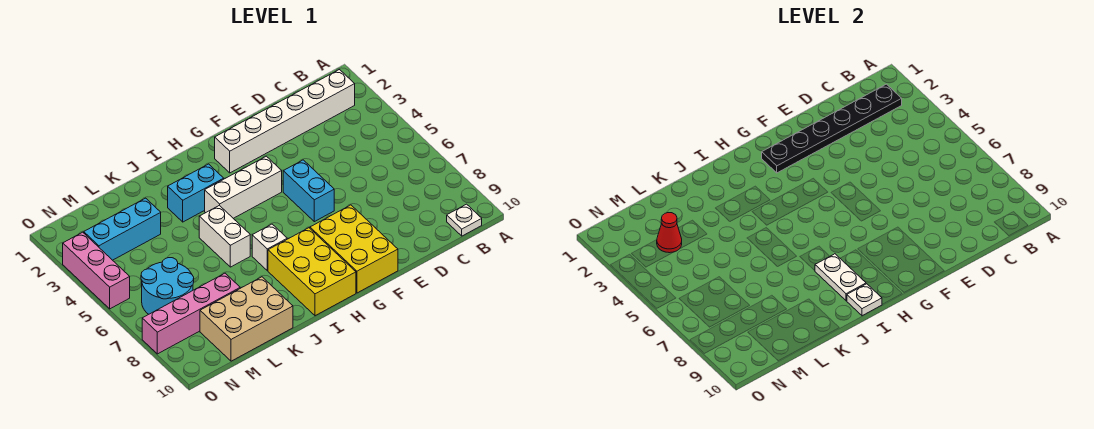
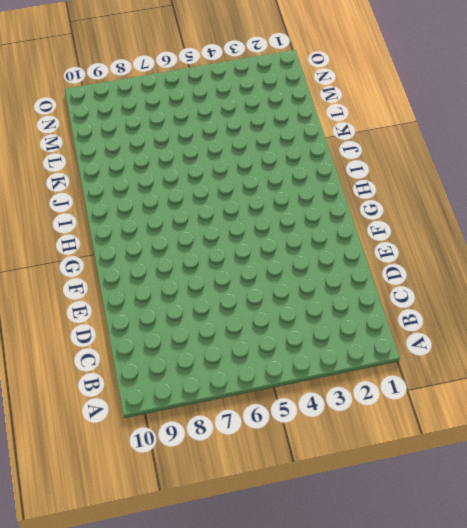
none -> white brick B2:G2 level 1
none -> white plate B10 level 1
none -> cyan brick F5:F6 level 1

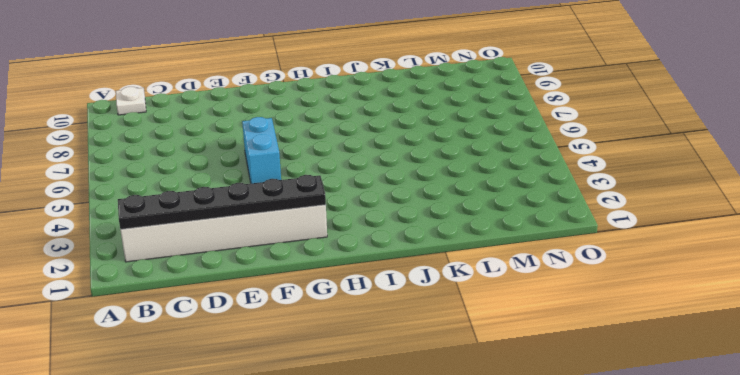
none -> yellow brick F8:G10 level 1
none -> white brick G4:I4 level 1
none -> yellow brick H8:I10 level 1

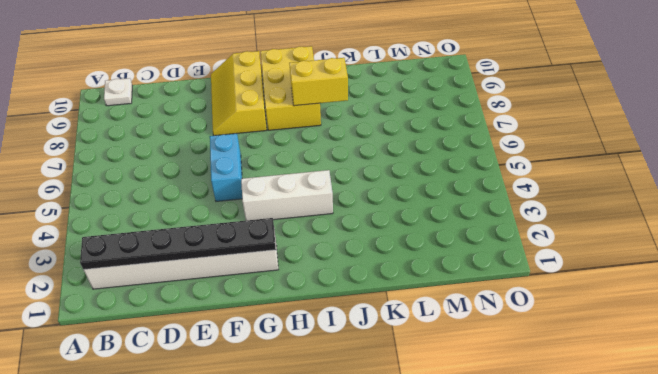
yellow slope F8:G10 level 1 top G -> yellow brick F8:G10 level 1
yellow brick I8:J8 level 2 -> white plate I8:I9 level 2
none -> cyan brick I3:J3 level 1
none -> white brick I7 level 1
none -> white brick J5:J6 level 1

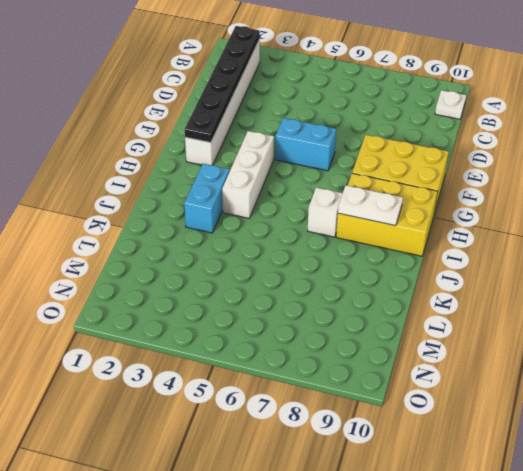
none -> white brick J5:J6 level 1
none -> tan brick K9:M10 level 1
none -> cyan brick L3:N3 level 1

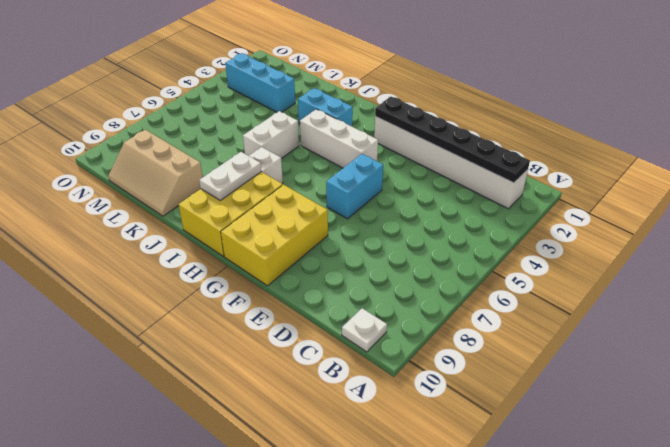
tan slope K9:M10 level 1 top 9 -> tan brick K9:M10 level 1
none -> pink brick L8:O8 level 1
none -> cyan round brick M6:N7 level 1
none -> pink brick O3:O5 level 1

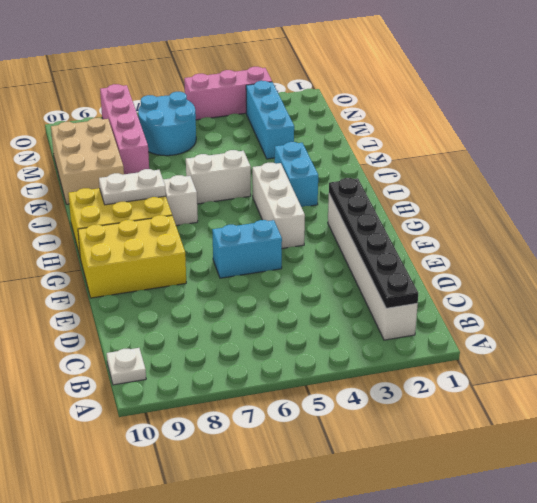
none -> white plate I10 level 2
none -> red cone M3 level 2

